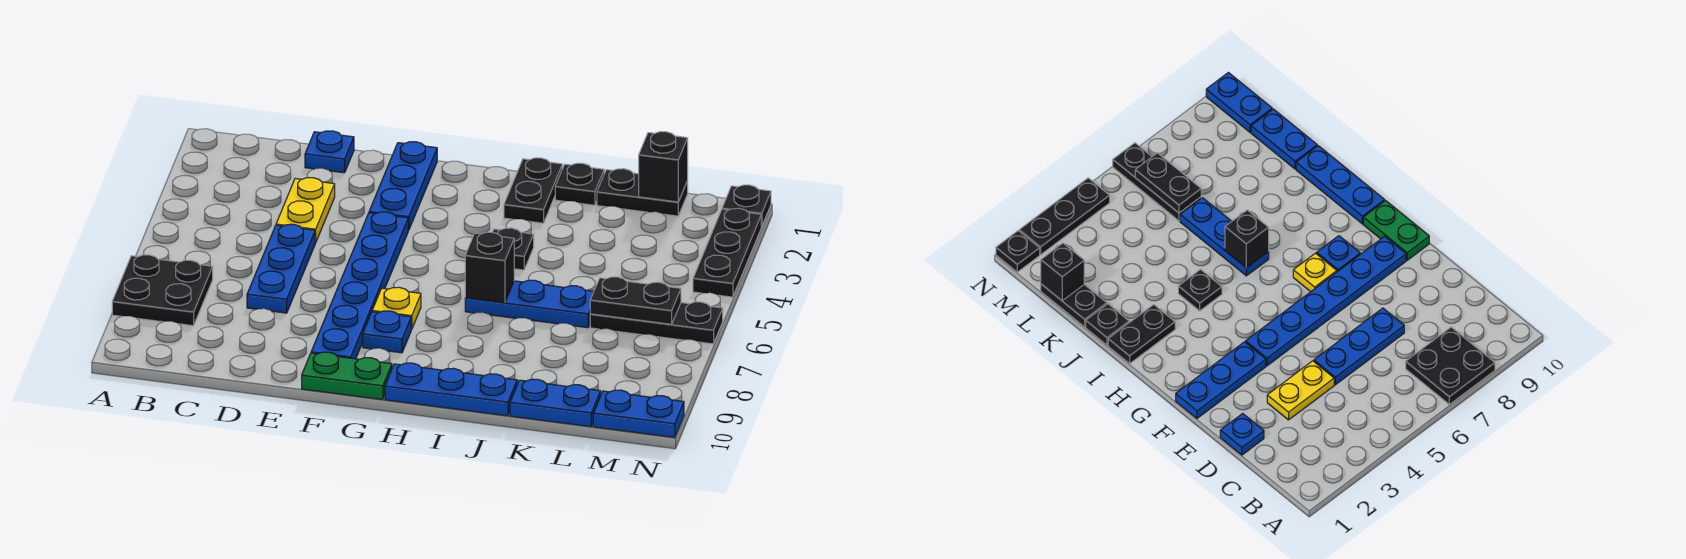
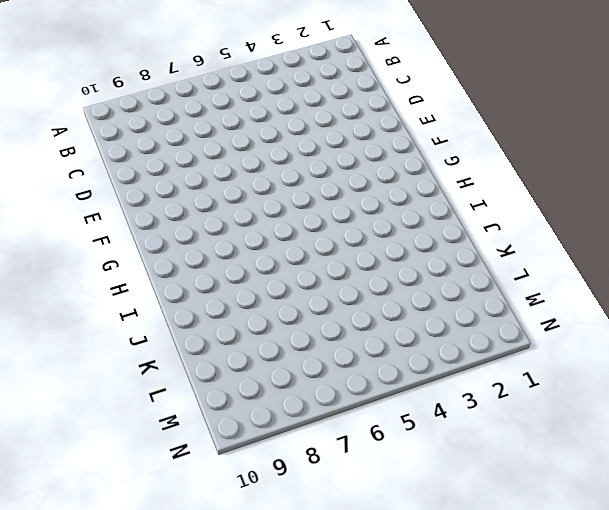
none -> black plate A7:B8 level 1
none -> blue plate D1 level 1
none -> yellow plate D3:D4 level 1

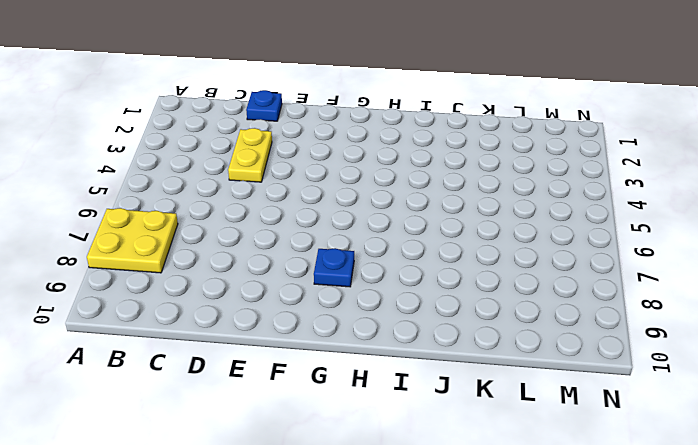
yellow plate A7:B8 level 1 -> black plate A7:B8 level 1
none -> blue plate D5:D7 level 1
none -> blue plate F1:F3 level 1
none -> blue plate F4:F9 level 1

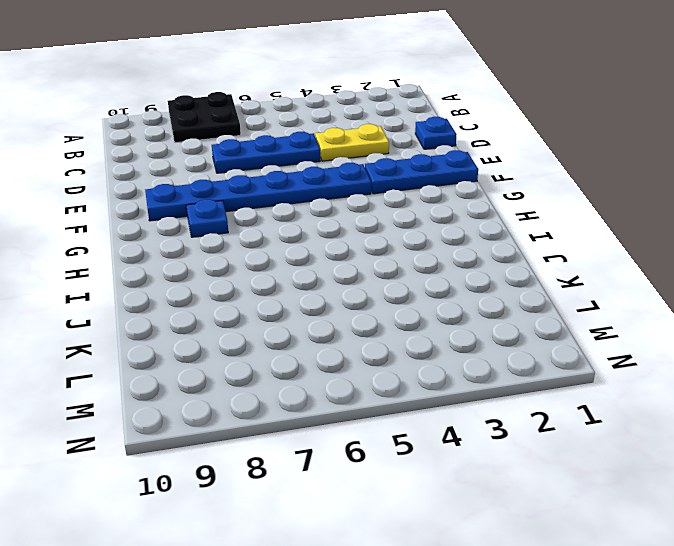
none -> green plate F10:G10 level 1
none -> yellow plate G7 level 1
none -> blue plate H10:J10 level 1

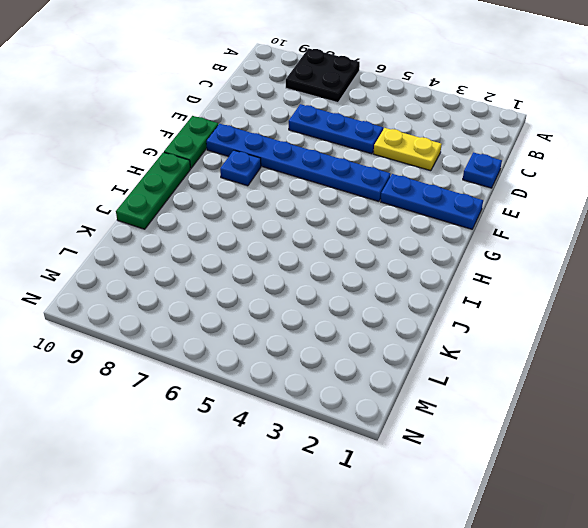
green plate H10:J10 level 1 -> blue plate H10:J10 level 1
none -> yellow plate G7 level 1
none -> black plate I1:I2 level 1
none -> black plate I4 level 1

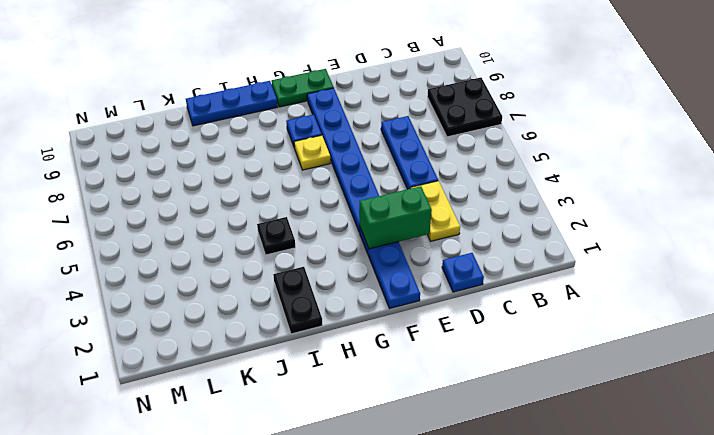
green brick E3:F3 level 2 -> none
none -> blue plate I6:K6 level 1
none -> black plate J1 level 1
none -> black plate K1:L1 level 1

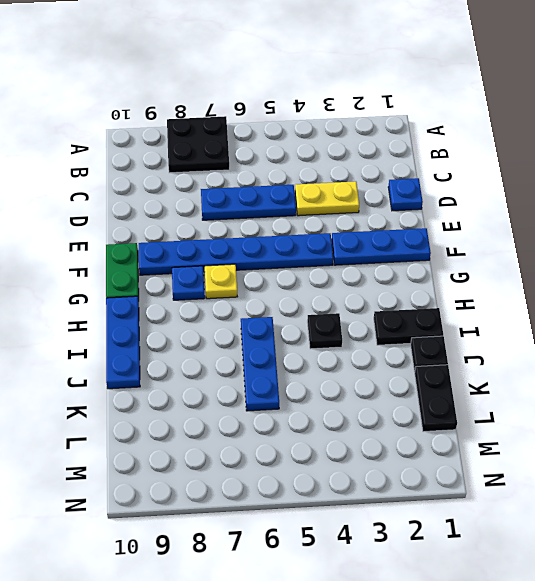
none -> blue plate K10:L10 level 1
none -> black plate L6:N6 level 1
none -> blue plate M10:N10 level 1

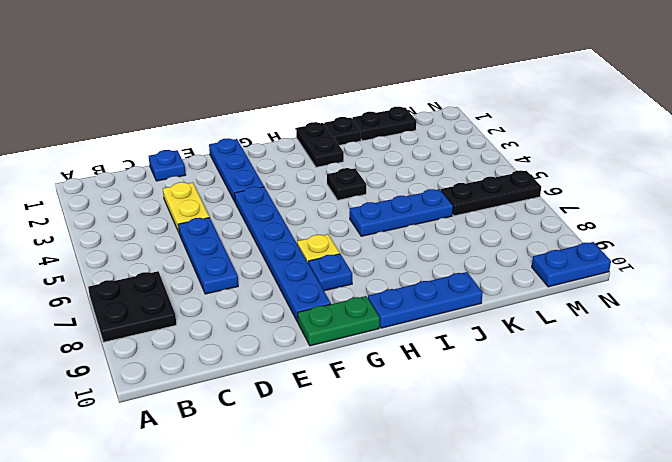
none -> blue plate K10:L10 level 1
none -> black plate N1 level 1
none -> black plate N2:N4 level 1

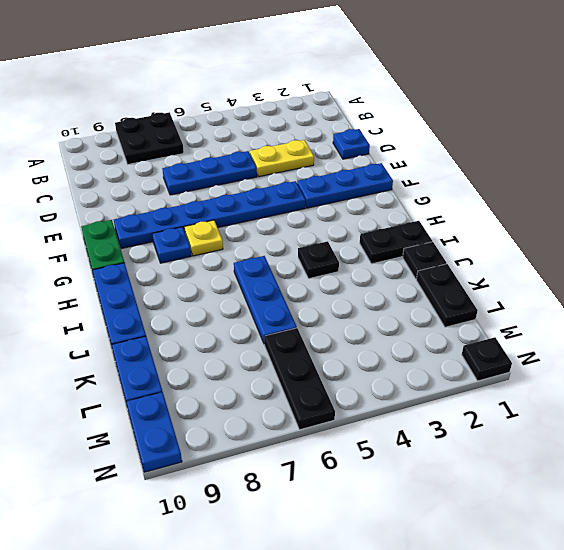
none -> black plate N2:N4 level 1
none -> black brick I6 level 2
none -> black brick L1 level 2

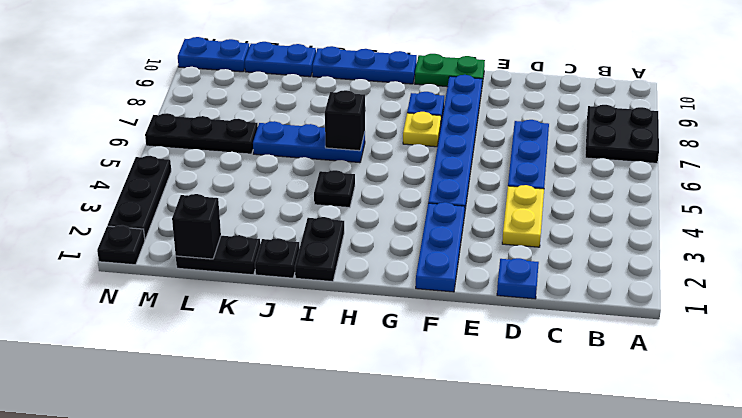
none -> black plate L6:M6 level 2

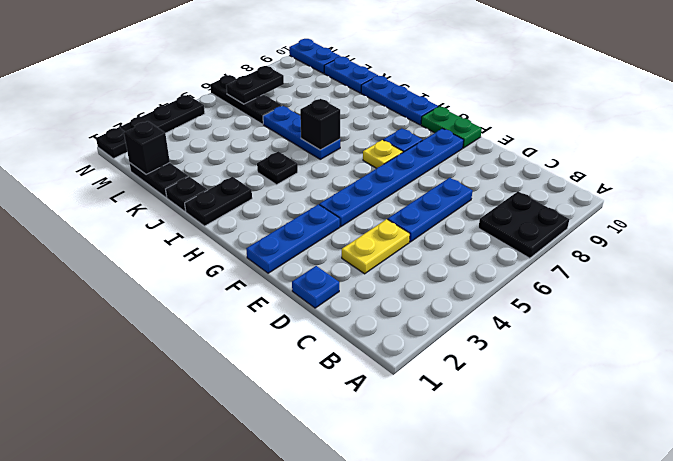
black plate M6:M7 level 2 -> black plate L6:M6 level 2

